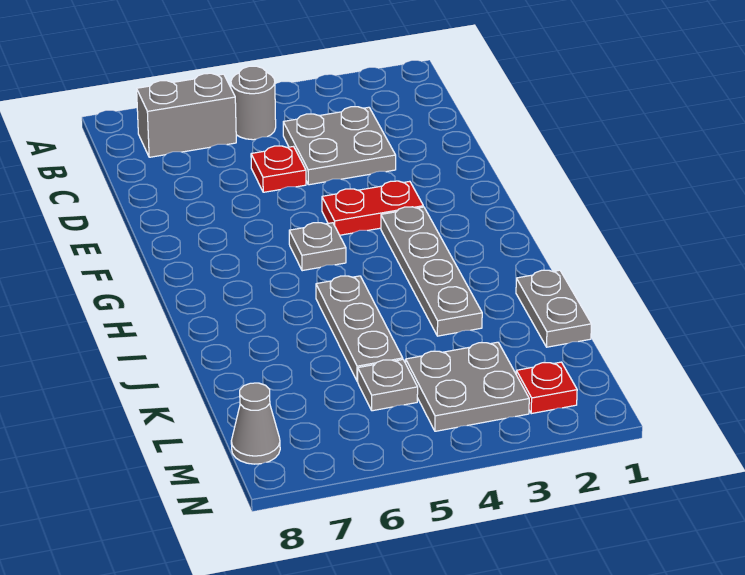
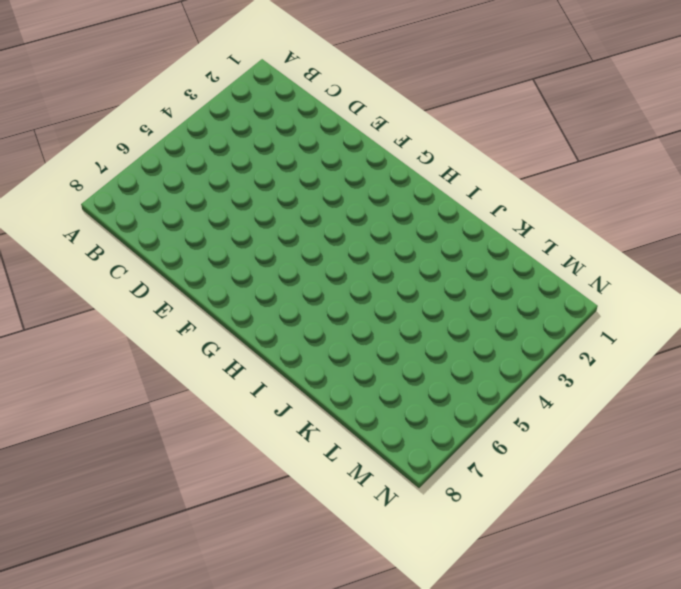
none -> grey round brick B5 level 1
none -> grey brick B6:B7 level 1
none -> grey plate C3:D4 level 1

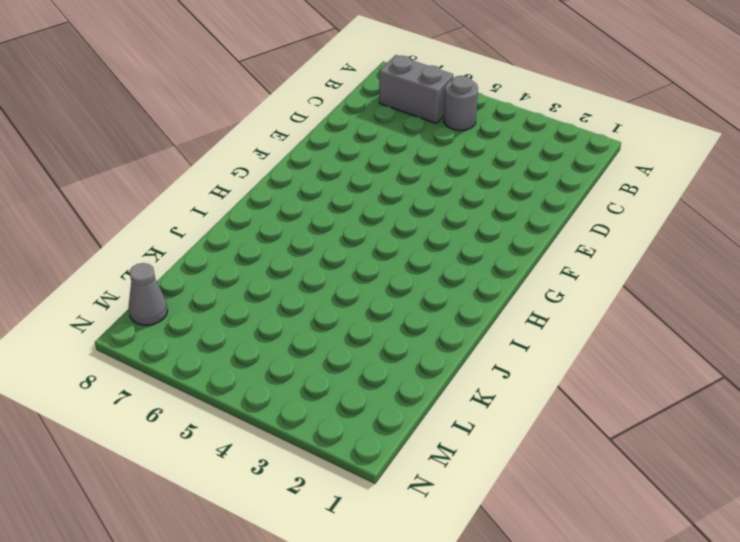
none -> grey plate C3:D4 level 1
none -> red plate D5 level 1
none -> red plate F3:F4 level 1

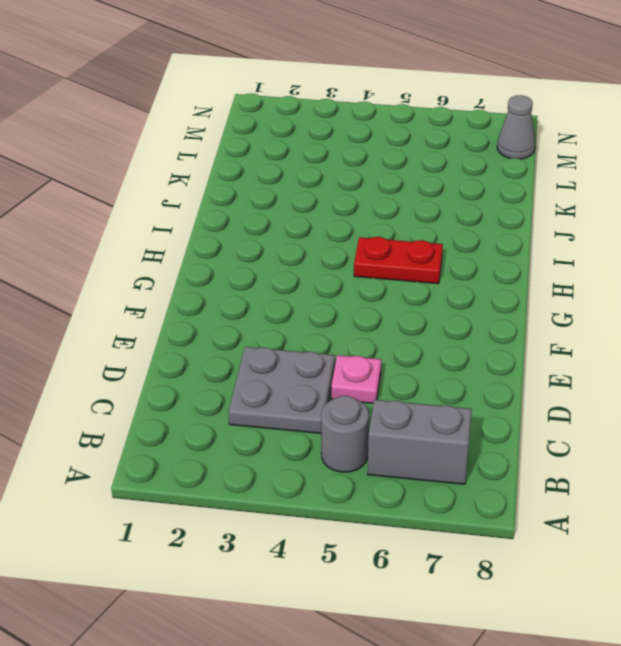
pink plate D5 level 1 -> red plate D5 level 1
red plate H5:H6 level 1 -> red plate F3:F4 level 1
none -> grey plate G3:J3 level 1
none -> grey plate G5 level 1
none -> grey plate I5:K5 level 1

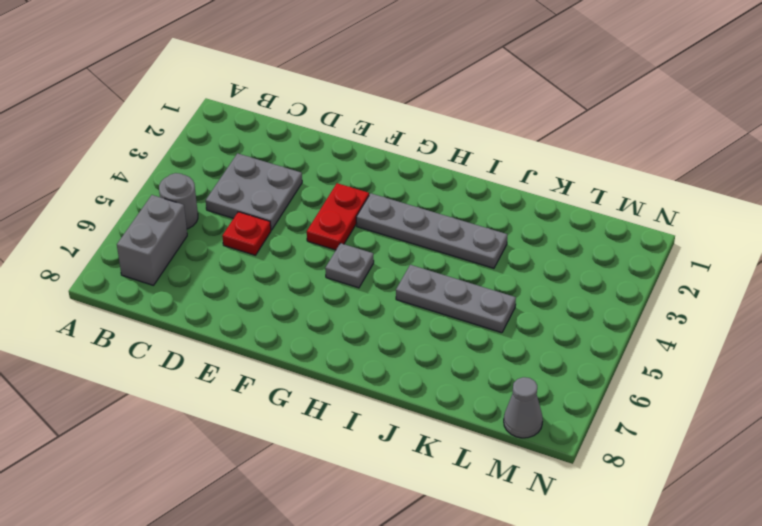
none -> grey plate J1:K1 level 1
none -> grey plate L3:M4 level 1
none -> grey plate L5 level 1

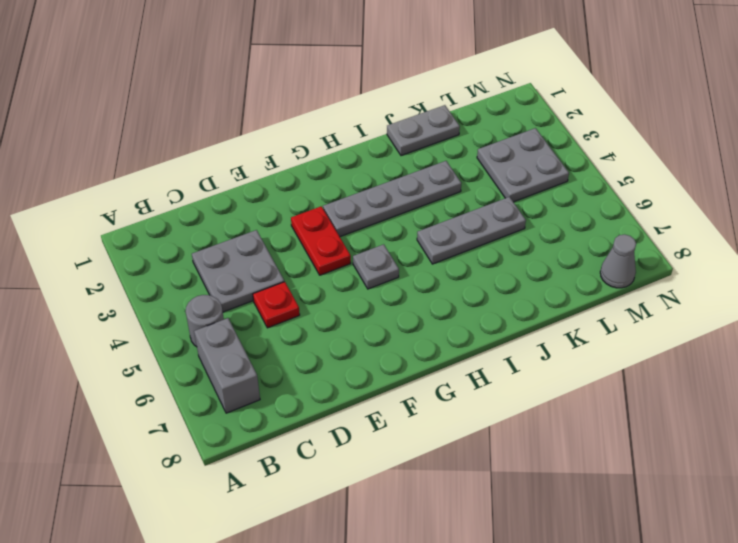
none -> grey plate L5 level 1
none -> red plate M2 level 1

